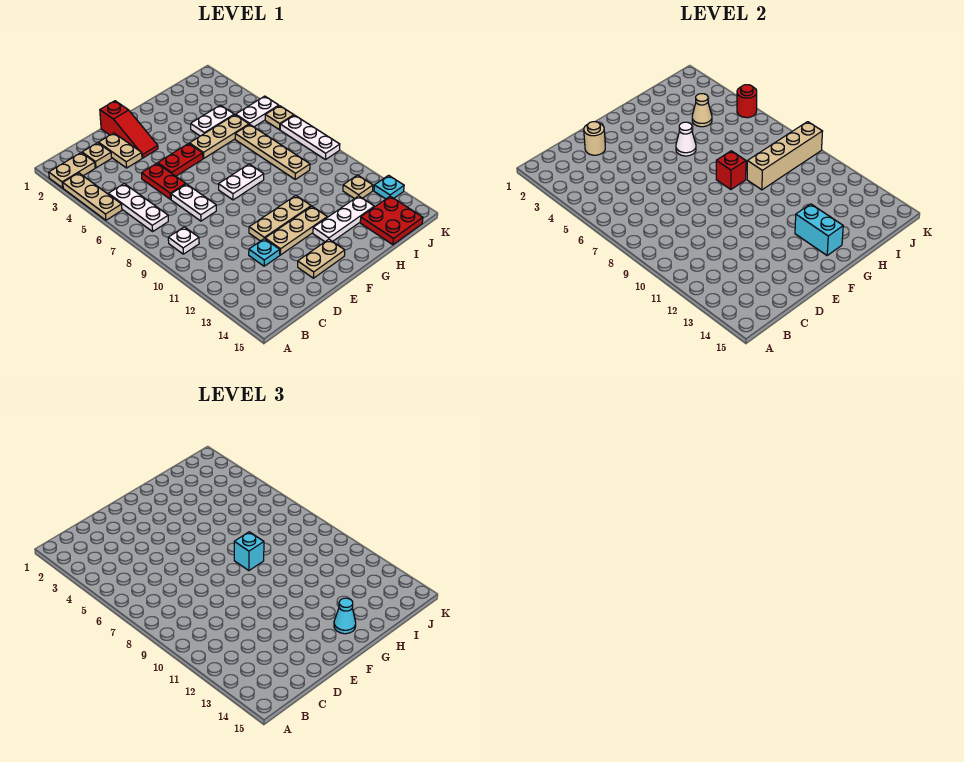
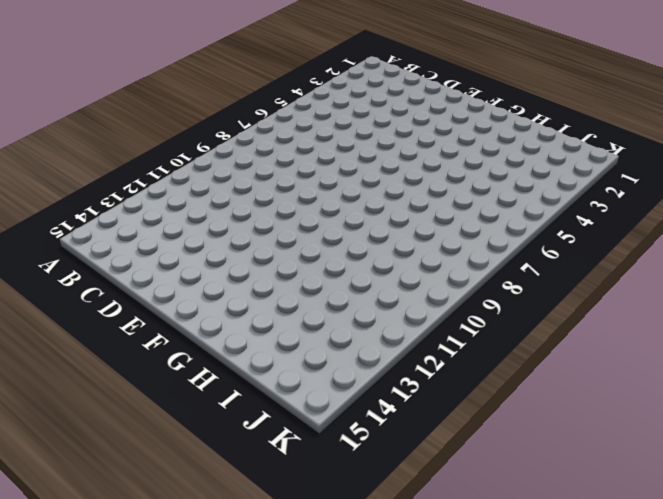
none -> tan plate A2:B2 level 1
none -> tan plate A3:A5 level 1
none -> white plate B5:B7 level 1
none -> white plate B9 level 1

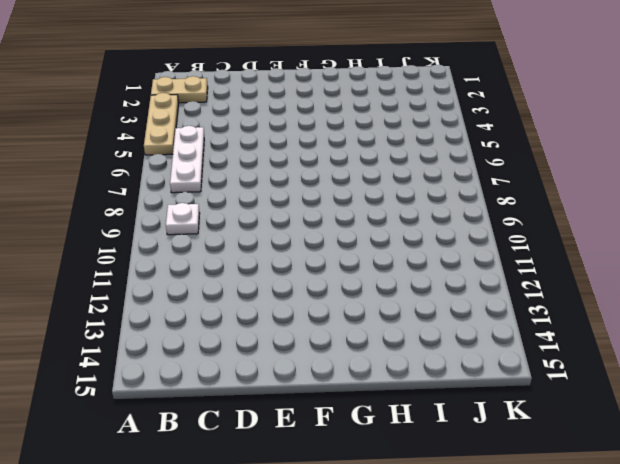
none -> tan plate C2 level 1
none -> tan plate D2:D3 level 1
none -> red plate D5:D6 level 1
none -> white plate D7:D8 level 1

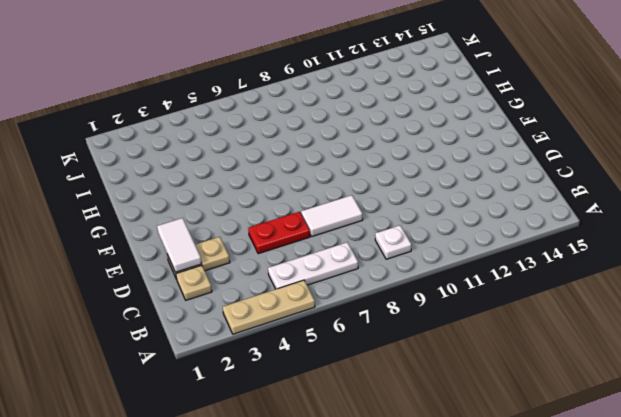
white tile D2:E2 level 2 -> tan round brick D2 level 2
white tile D7:D8 level 1 -> white plate D7:D8 level 1
none -> tan plate A2:B2 level 1
none -> cyan plate D12 level 1
none -> red slope E1:E3 level 1 top 1
none -> red plate E5:F5 level 1

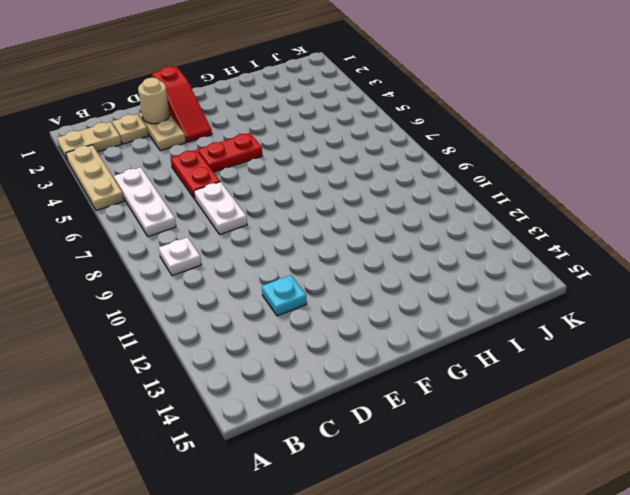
none -> tan plate E11:G11 level 1
none -> tan plate E12:G12 level 1
none -> tan plate E14:F14 level 1
none -> white plate F8:G8 level 1

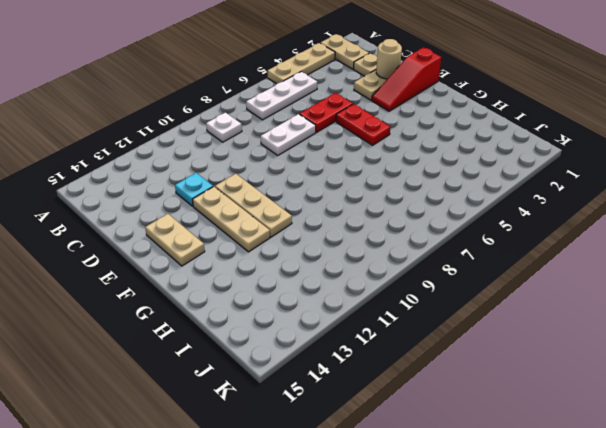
none -> white plate F8:G8 level 1
none -> tan plate G5:I5 level 1
none -> white plate G13:I13 level 1
none -> white plate H4:I4 level 1

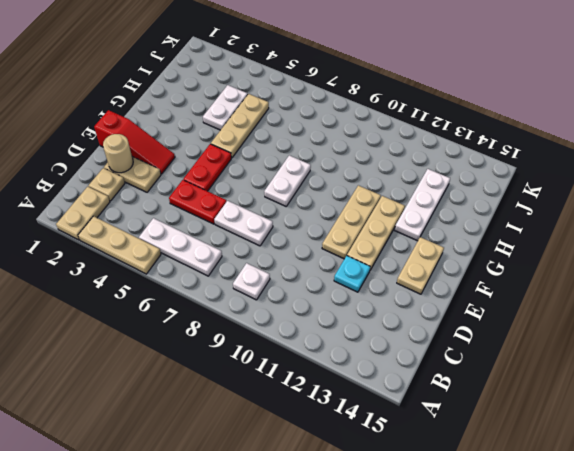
none -> tan plate I6:I9 level 1
none -> red plate I14:J15 level 1
none -> white plate J5:K5 level 1
none -> tan plate J12 level 1

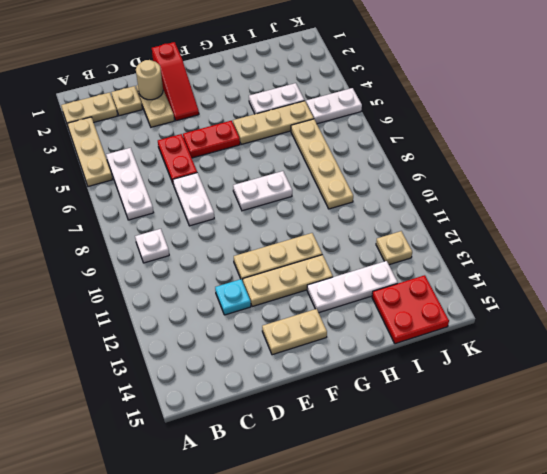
none -> tan plate K6 level 1
none -> white plate K7:K9 level 1
none -> cyan plate K13 level 1
none -> white cone G5 level 2

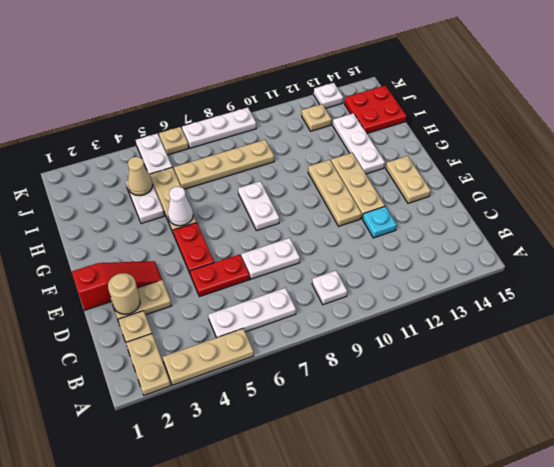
white plate K13 level 1 -> cyan plate K13 level 1
none -> red brick G8 level 2
none -> cyan brick G13:G14 level 2
none -> tan brick H9:K9 level 2
none -> red round brick K5 level 2

